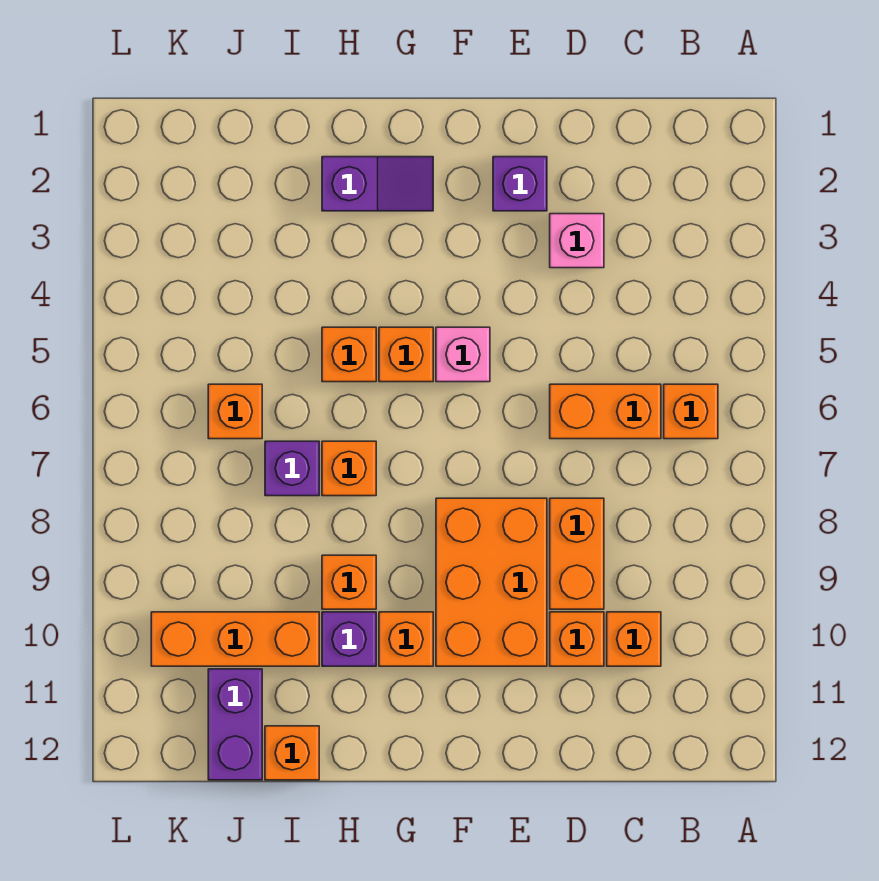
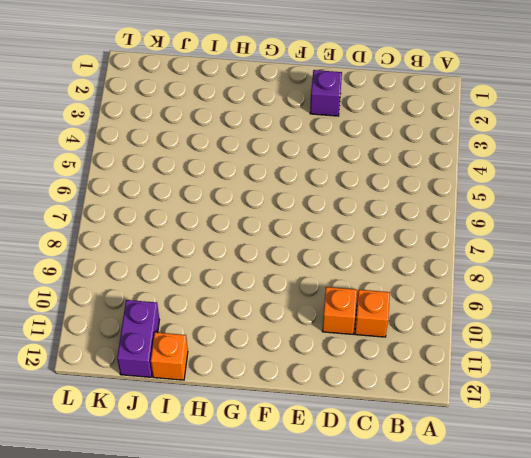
none -> orange brick B6 level 1
none -> orange brick C6:D6 level 1
none -> pink brick D3 level 1

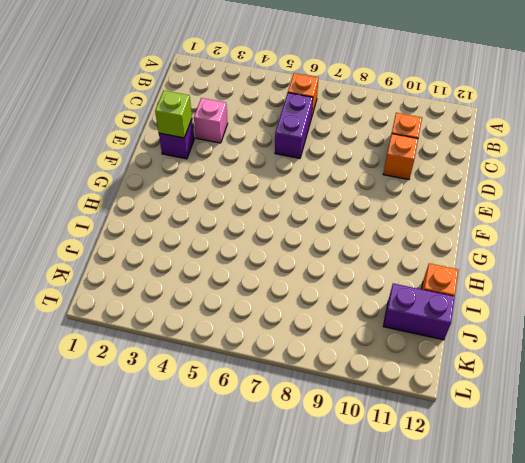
purple brick C6:D6 level 1 -> orange brick C6:D6 level 1
lime brick E2 level 2 -> none
none -> orange brick D8:D9 level 1
none -> orange brick E8:F10 level 1
none -> pink brick F5 level 1

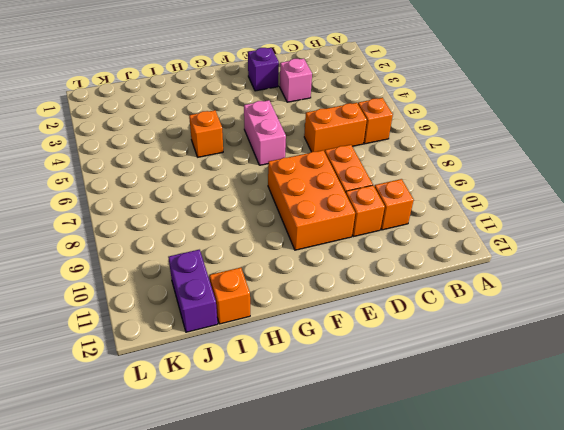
pink brick F5:F6 level 1 -> pink brick F5 level 1
none -> purple slope G2:H2 level 1 top H
none -> orange brick G5 level 1
none -> orange brick G10 level 1

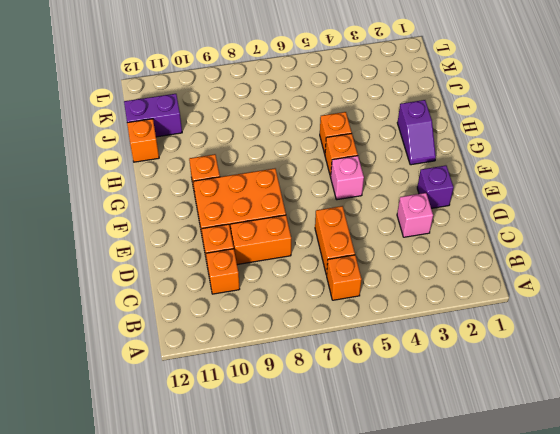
none -> orange brick H7 level 1
none -> orange brick H9 level 1
none -> purple brick H10 level 1

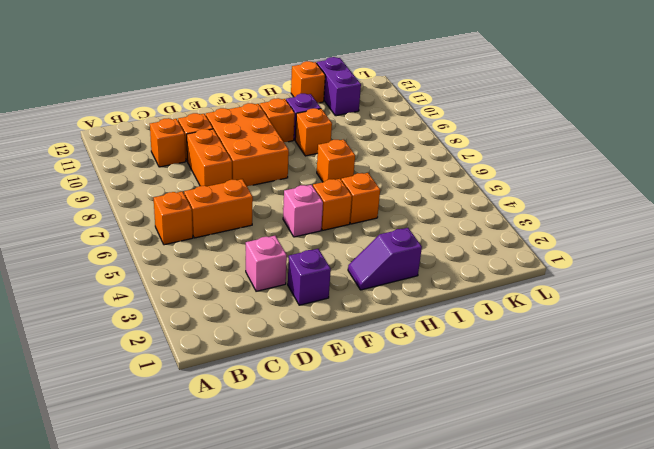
none -> purple brick I7 level 1
none -> orange brick I10:K10 level 1
none -> orange brick J6 level 1

